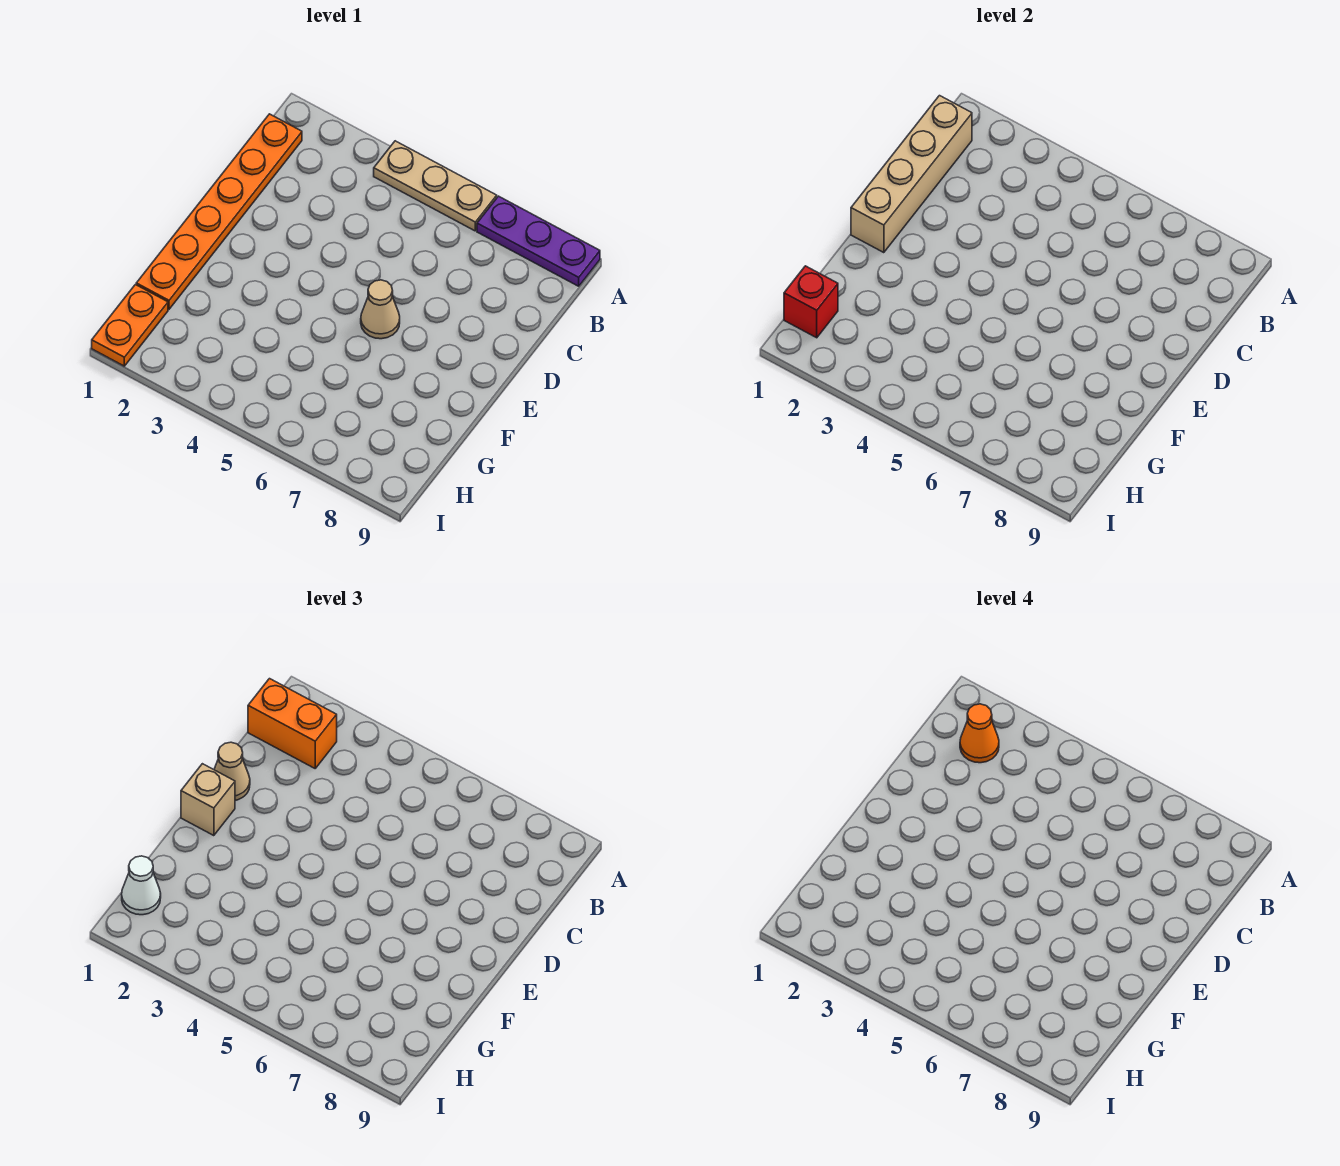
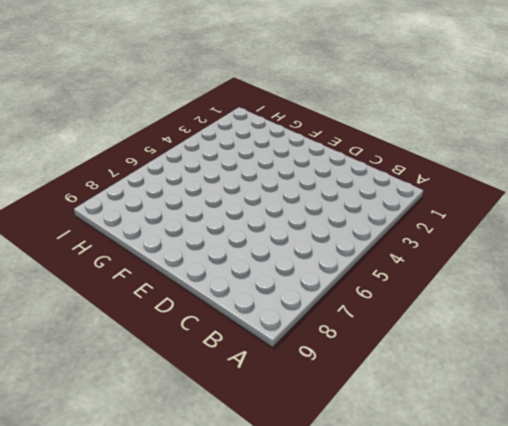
none -> tan plate A4:A6 level 1
none -> purple plate A7:A9 level 1
none -> orange plate B1:G1 level 1

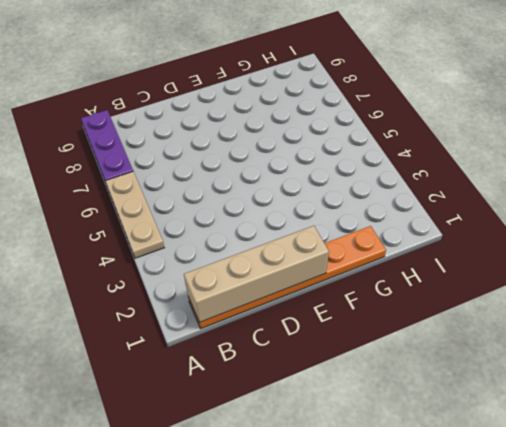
none -> tan cone E6 level 1
none -> orange plate H1:I1 level 1
none -> red brick H1 level 2

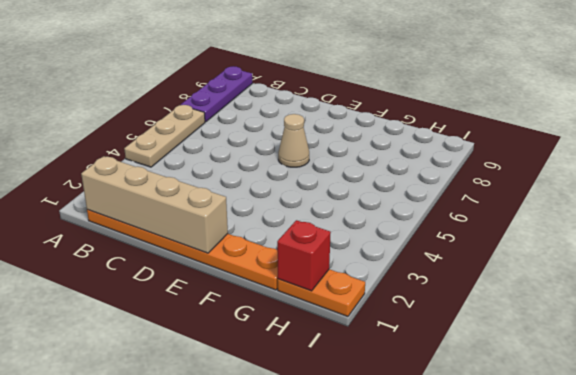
none -> orange brick B1:B2 level 3
none -> tan cone D1 level 3
none -> tan brick E1 level 3

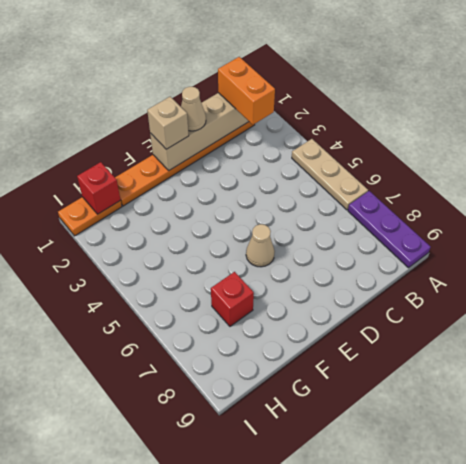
red brick G7 level 1 -> none
none -> white cone H1 level 3
none -> orange cone B2 level 4

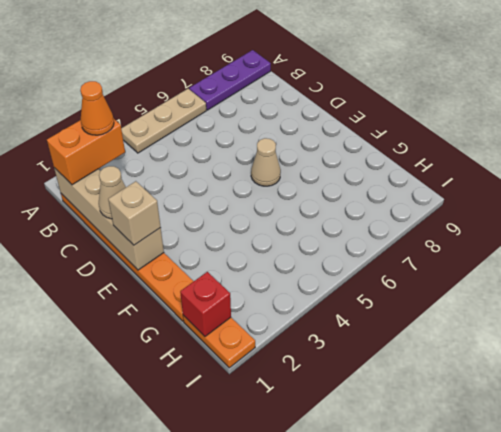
none -> white cone H1 level 3

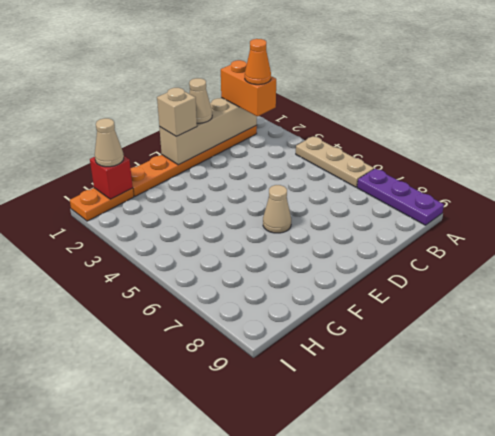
tan cone H1 level 3 -> white cone H1 level 3

